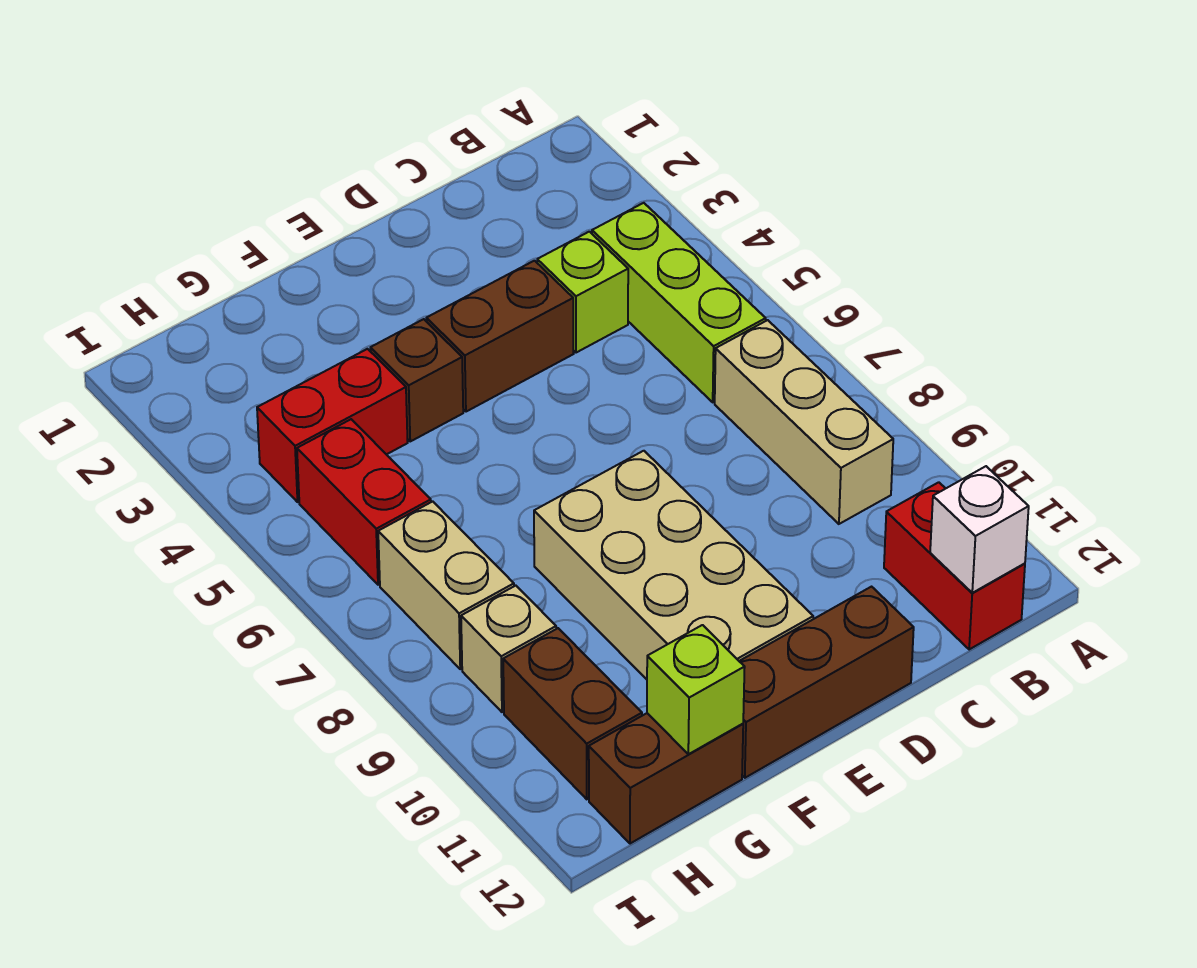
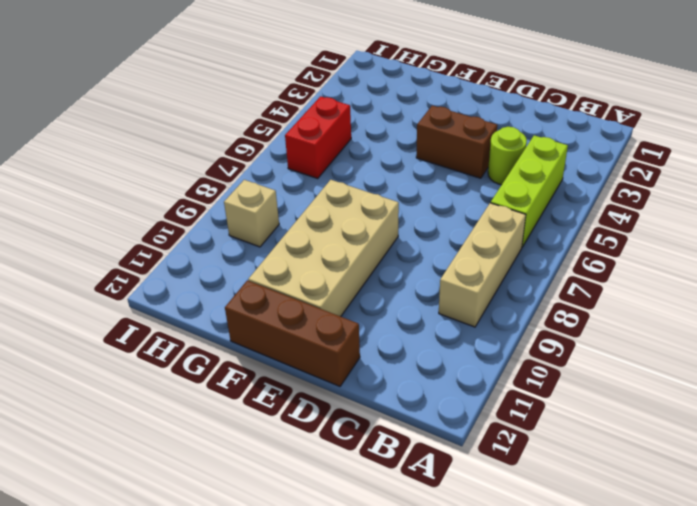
lime round brick C4 level 1 -> lime brick C4 level 1
none -> red brick B11:B12 level 1
none -> brown brick F4 level 1
none -> red brick G4:H4 level 1

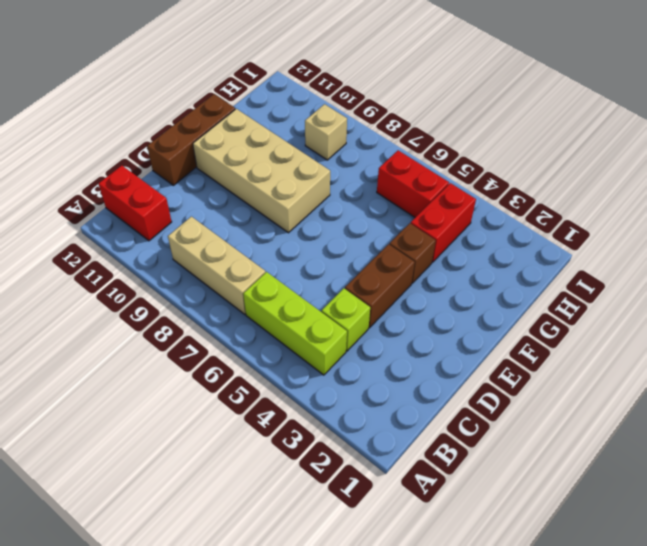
none -> brown brick G12:H12 level 1
none -> tan brick H7:H8 level 1
none -> brown brick H10:H11 level 1

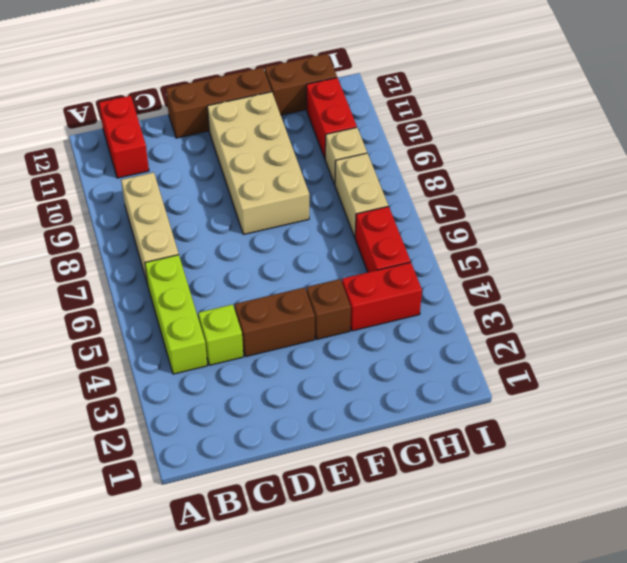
red brick H10:H11 level 1 -> brown brick H10:H11 level 1
none -> white brick B12 level 2
none -> lime brick G12 level 2

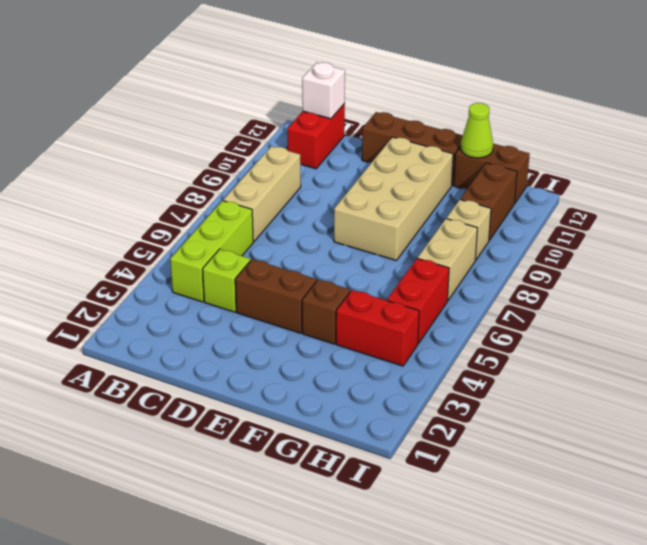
lime cone G12 level 2 -> lime brick G12 level 2

